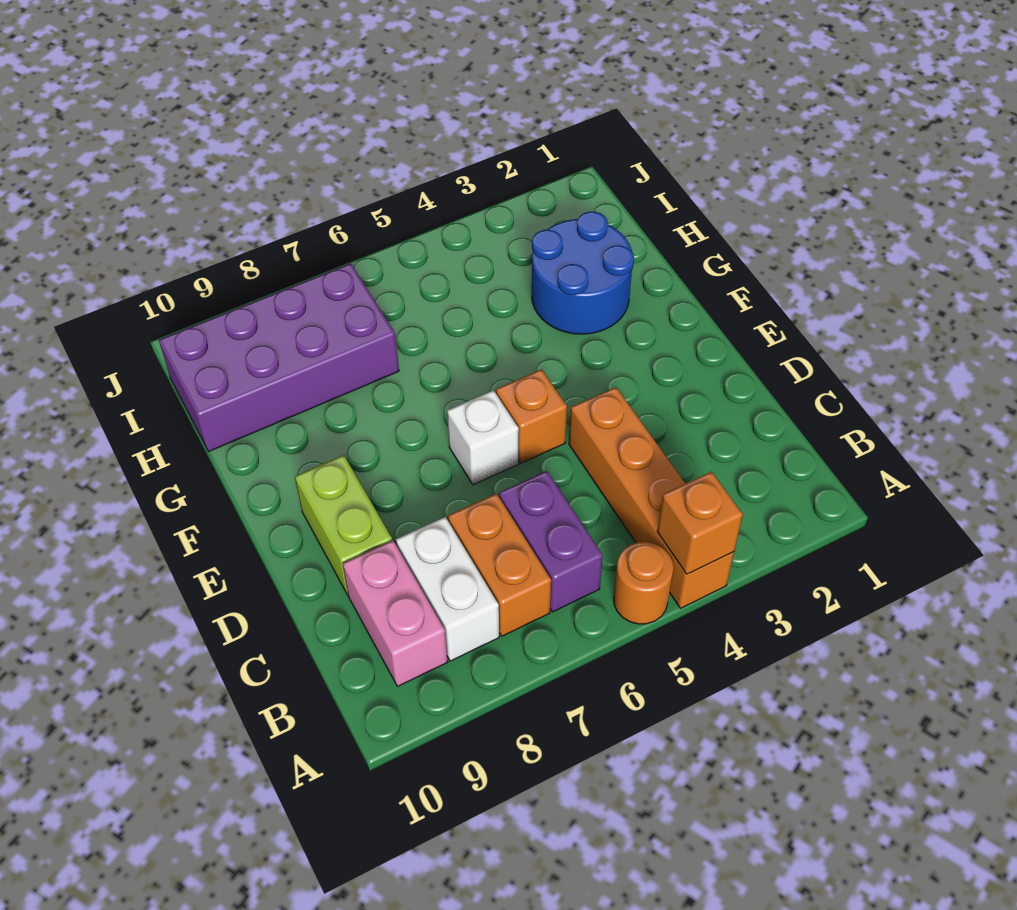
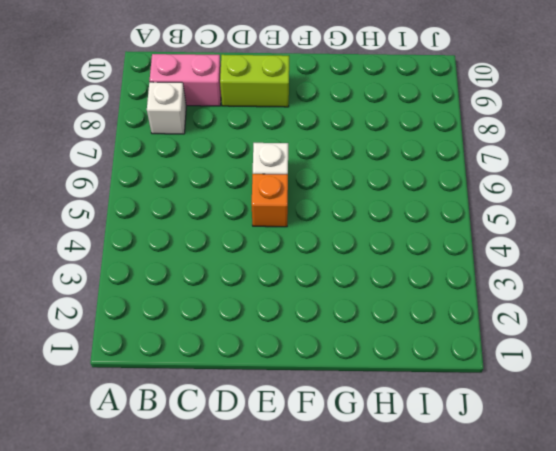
white brick B8 level 1 -> white brick B8:C8 level 1
none -> orange brick A4:D4 level 1
none -> orange round brick A5 level 1
none -> purple brick B6:C6 level 1

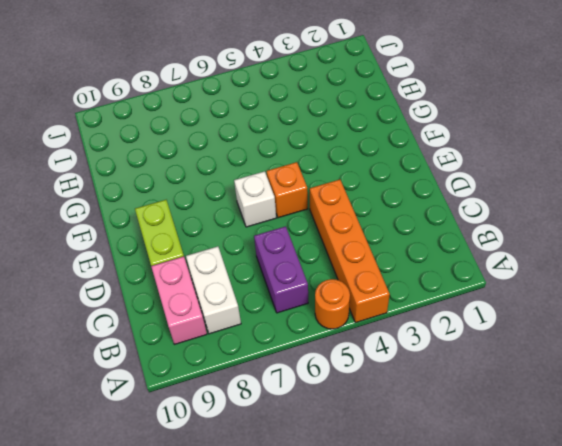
none -> orange brick B7:C7 level 1
none -> blue round brick G2:H3 level 1
none -> purple brick H7:I10 level 1

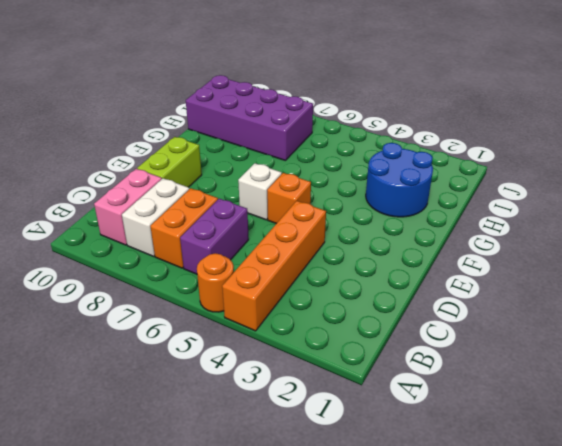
none -> orange brick A4 level 2

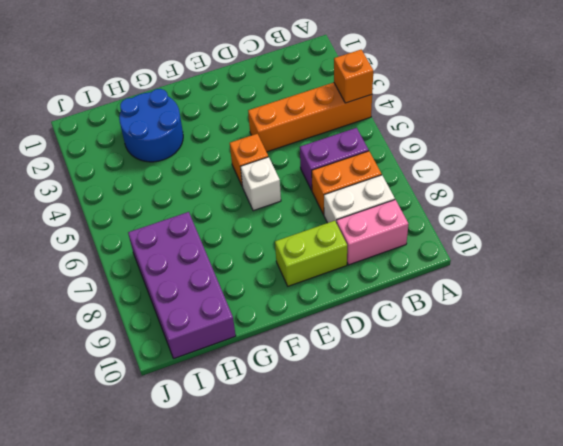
none -> orange round brick A5 level 1

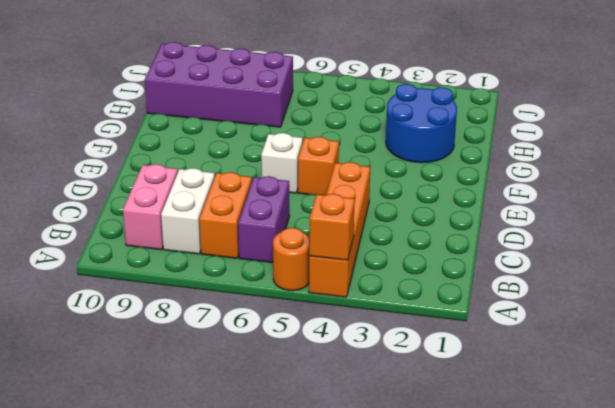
none -> lime brick D9:E9 level 1

